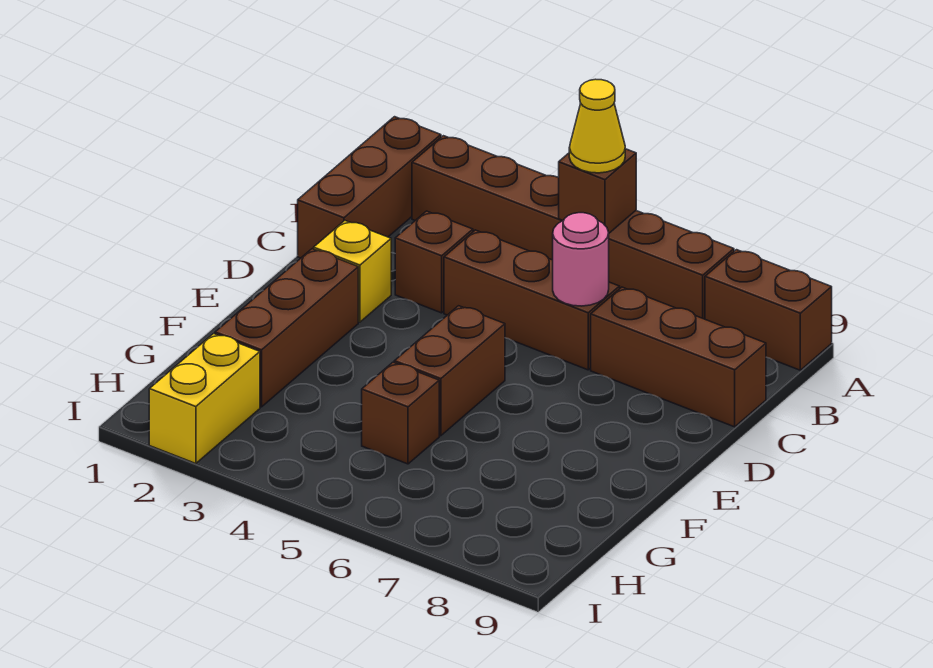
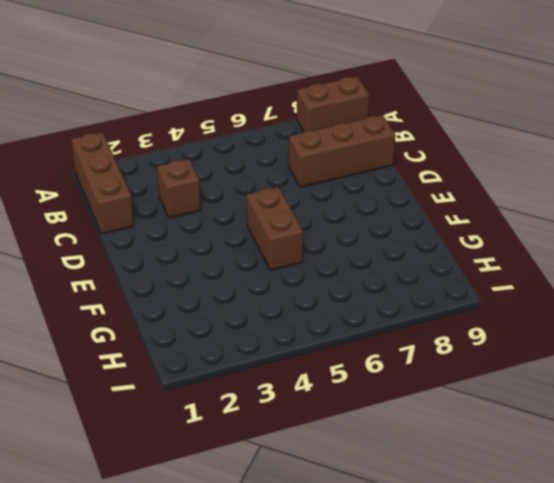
none -> brown brick A2:A7 level 1
none -> brown brick C4:C6 level 1
none -> yellow brick D2 level 1

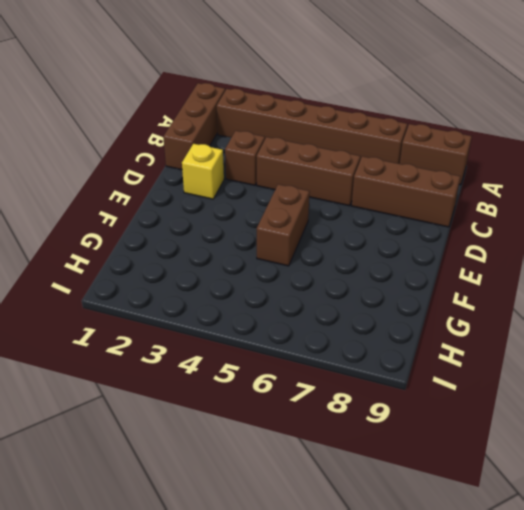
none -> brown brick E2:G2 level 1
none -> brown brick G5 level 1
none -> yellow brick H2:I2 level 1

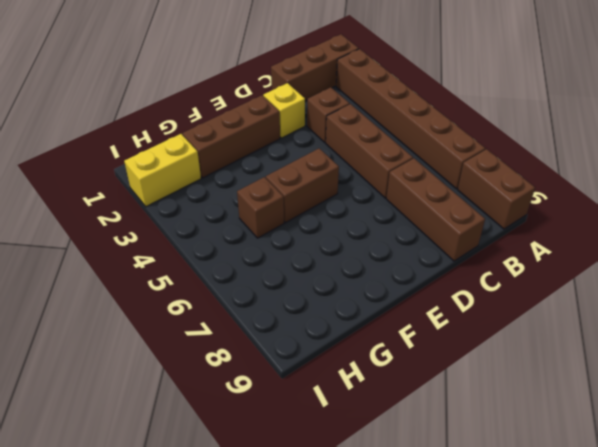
none -> brown brick A5 level 2
none -> pink round brick C6 level 2
none -> yellow cone A5 level 3

